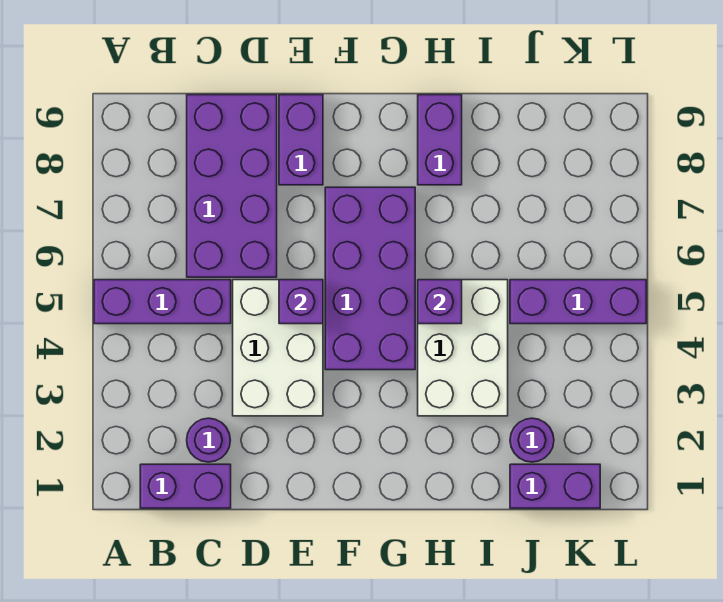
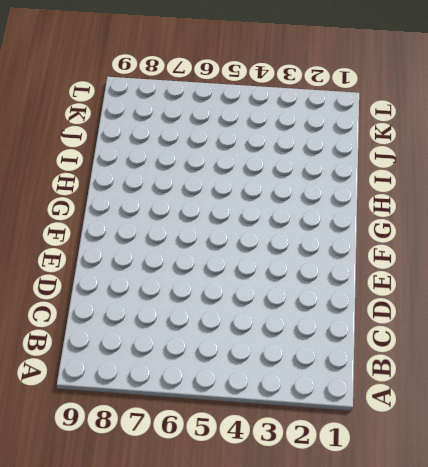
none -> purple brick A5:C5 level 1
none -> purple brick B1:C1 level 1
none -> purple round brick C2 level 1

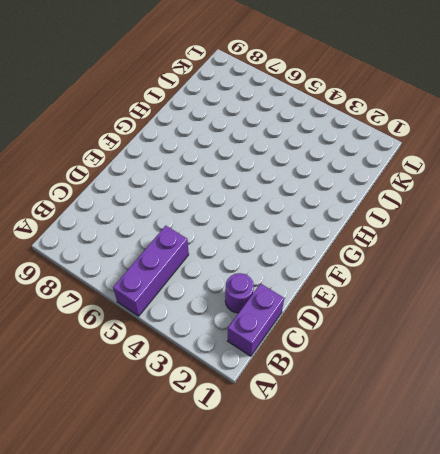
none -> purple brick C6:D9 level 1
none -> white brick D3:E5 level 1
none -> purple brick E8:E9 level 1

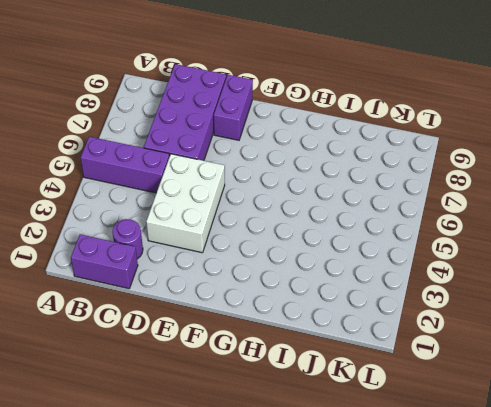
none -> purple brick F4:G7 level 1
none -> white brick H3:I5 level 1
none -> purple brick H8:H9 level 1

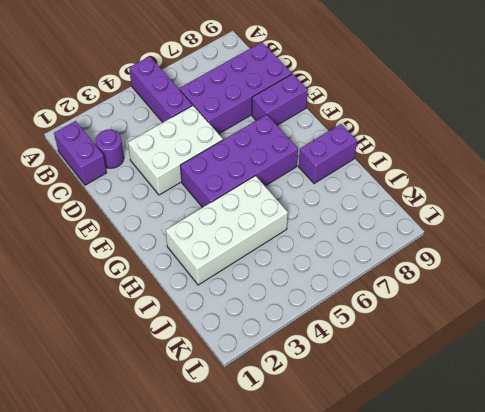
white brick H2:I5 level 1 -> white brick H3:I5 level 1
none -> purple brick J1:K1 level 1
none -> purple round brick J2 level 1
none -> purple brick J5:L5 level 1

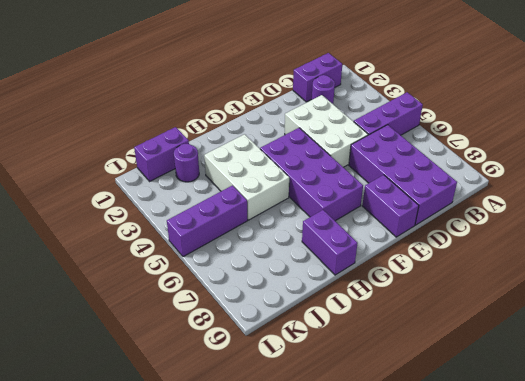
none -> purple brick E5 level 2
none -> purple brick H5 level 2

